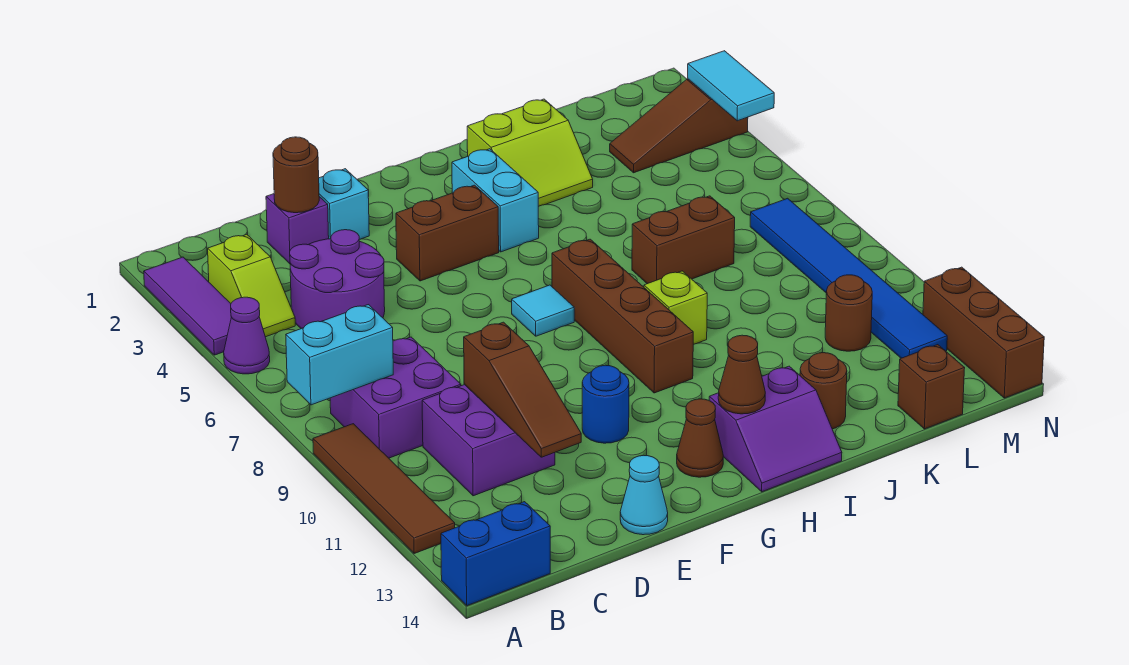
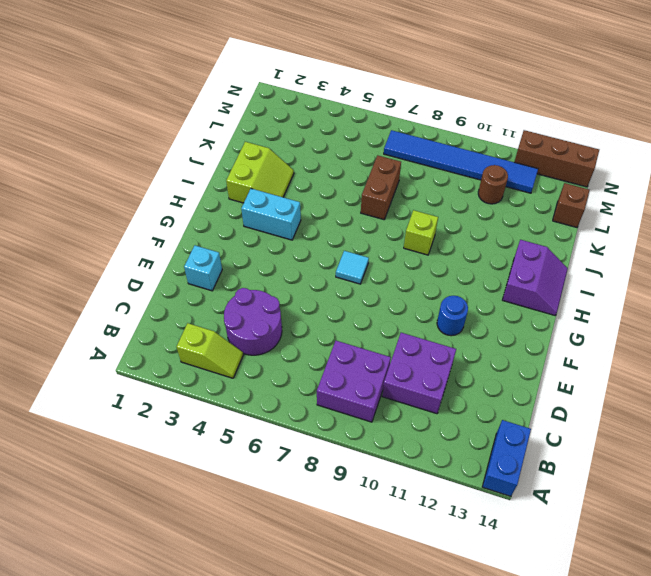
none -> purple tile A2:A4 level 1
none -> purple cone A5 level 1
none -> brown tile A9:A12 level 1
none -> purple brick D2 level 1

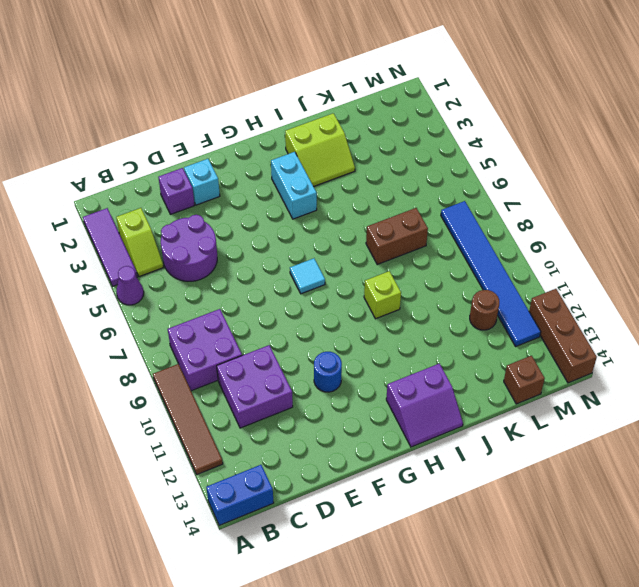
none -> cyan cone E14 level 1
none -> brown brick F4:G4 level 1
none -> brown cone G13 level 1
none -> brown brick H7:H10 level 1

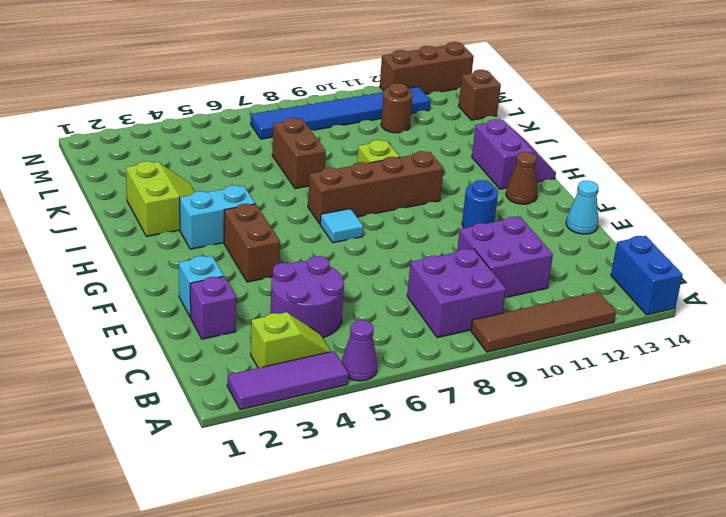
none -> brown round brick J13 level 1
none -> brown slope L3:N3 level 1 top N
none -> cyan brick A8:B8 level 2
none -> brown round brick D2 level 2

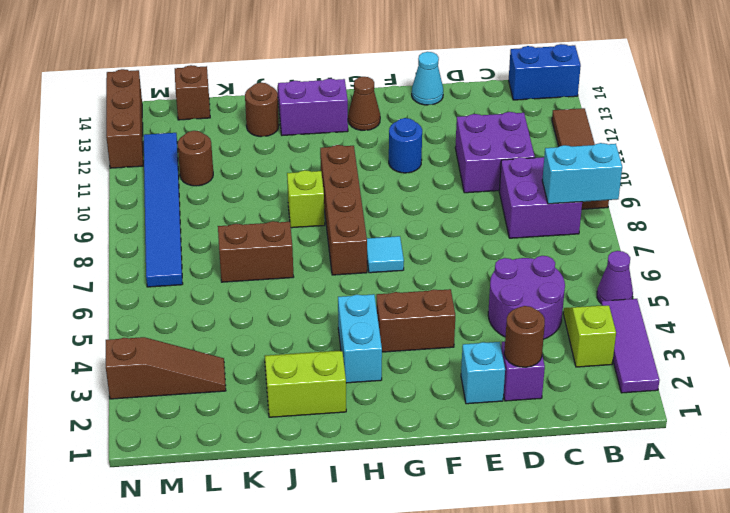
none -> brown slope D10:D12 level 2 top 10
none -> brown cone H13 level 2
none -> cyan tile N3:N4 level 2

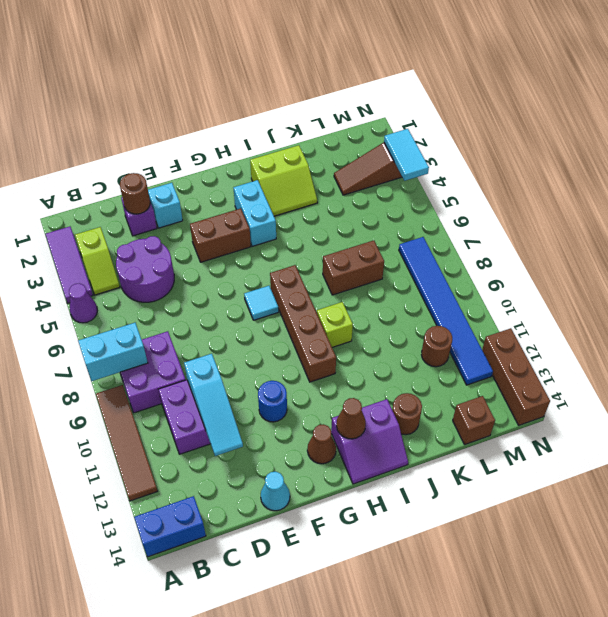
cyan slope D10:D12 level 2 top 10 -> brown slope D10:D12 level 2 top 10

